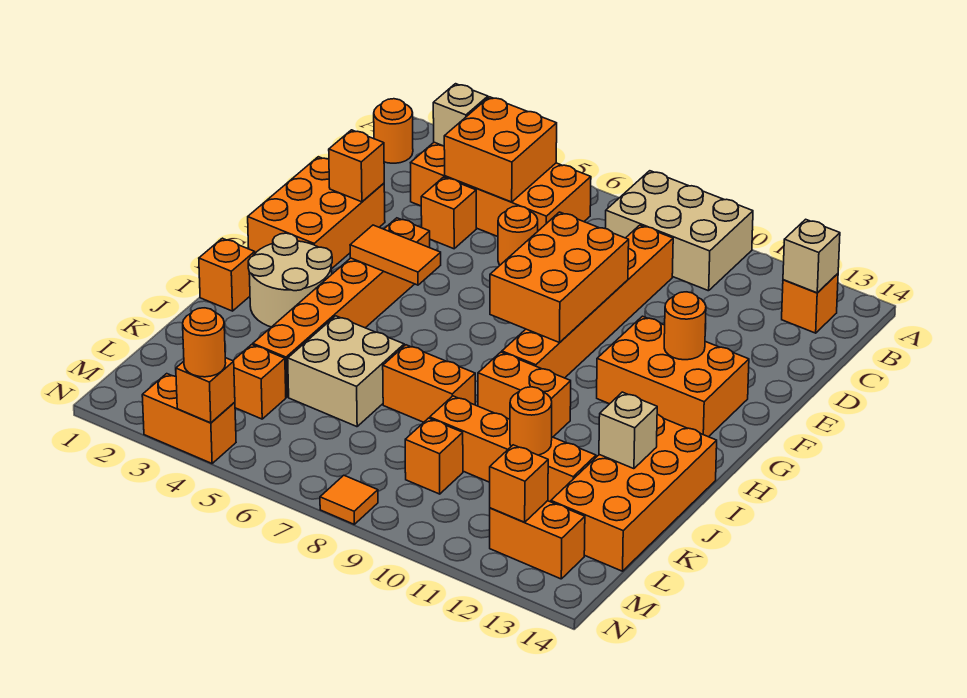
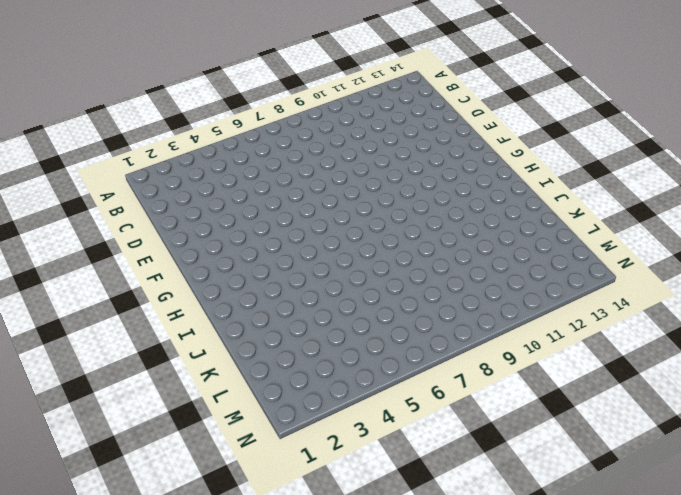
none -> tan brick A8:B10 level 1
none -> orange round brick B1 level 1
none -> orange brick B3:C6 level 1
none -> orange brick B13 level 1

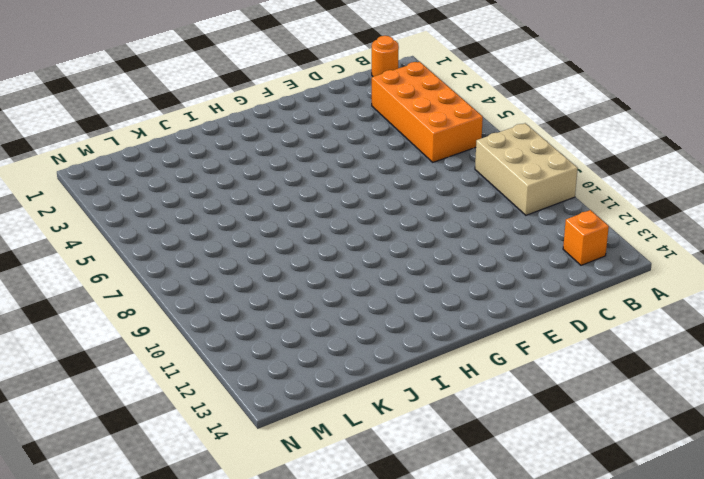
none -> orange brick C9:H9 level 1
none -> orange brick D4 level 1
none -> orange round brick D6 level 1
none -> orange brick E1:G2 level 1

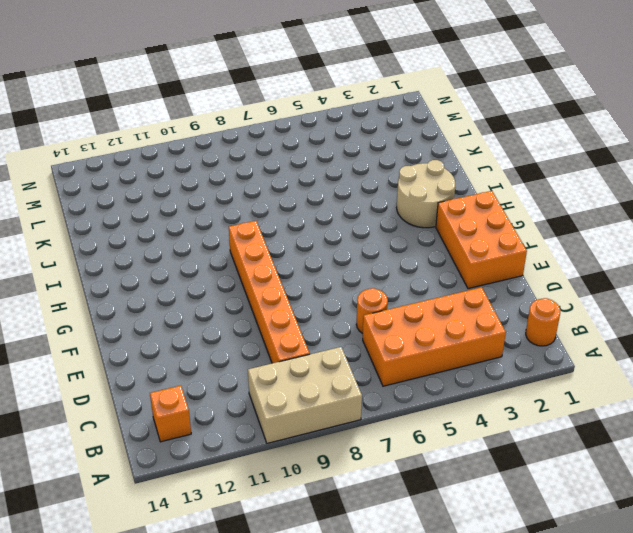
none -> orange brick D4 level 1
none -> orange brick F4:K4 level 1
none -> orange brick F11:G13 level 1
none -> orange brick I1 level 1

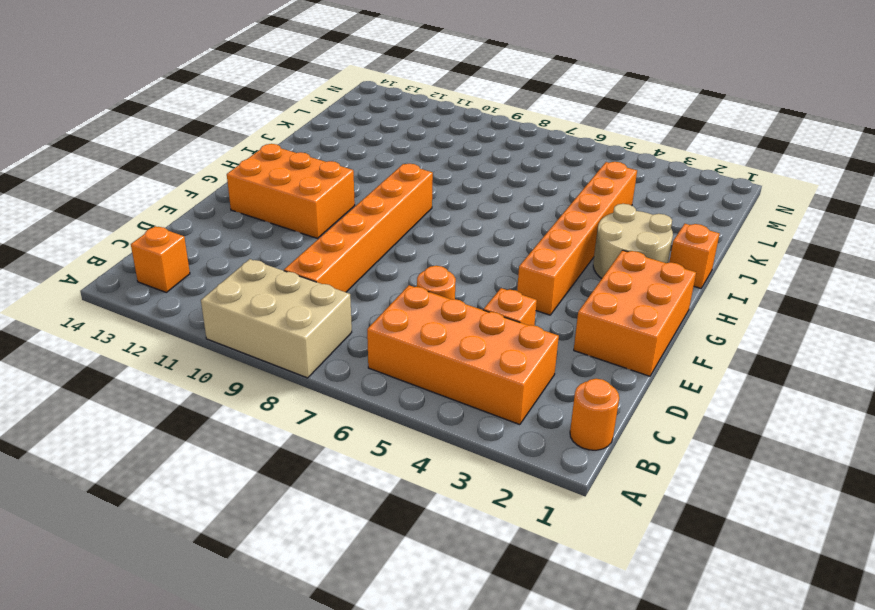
none -> orange brick I9:I10 level 1
none -> orange brick I13:L14 level 1
none -> tan brick J5:K6 level 1
none -> orange brick J7:J8 level 1

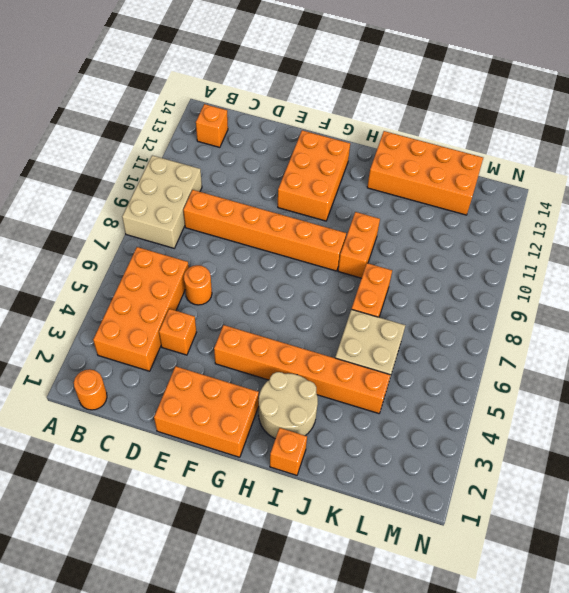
none -> orange brick K9:K12 level 1
none -> orange brick L4 level 1
none -> orange brick L9 level 1
none -> orange brick M12:M13 level 1

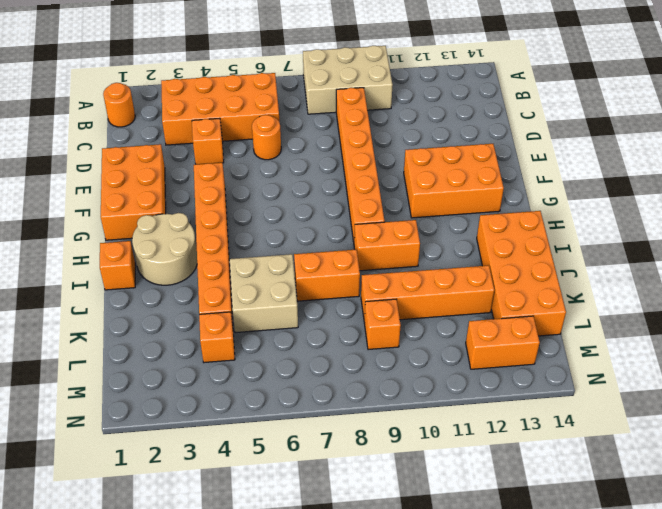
none -> orange brick B13 level 1
none -> orange brick N3:N4 level 1
none -> orange tile N8 level 1
none -> tan brick B3 level 2

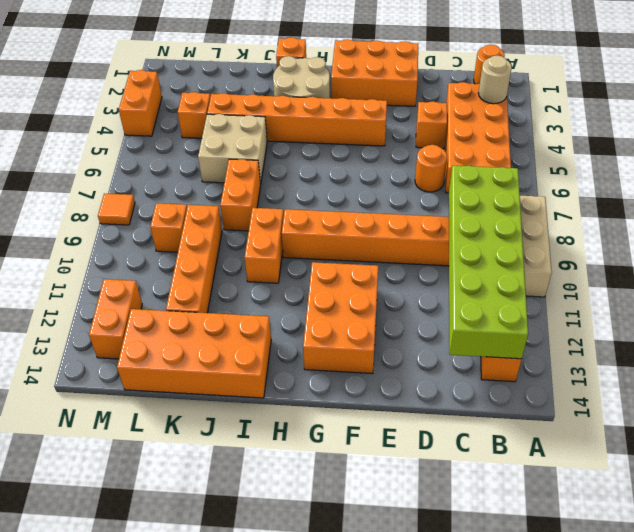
tan round brick B3 level 2 -> tan brick B3 level 2
lime brick B8:C13 level 2 -> tan brick B13 level 2
none -> orange brick B4:C5 level 2
none -> orange brick E2 level 2
none -> orange brick E8:G9 level 2
none -> orange round brick F12 level 2

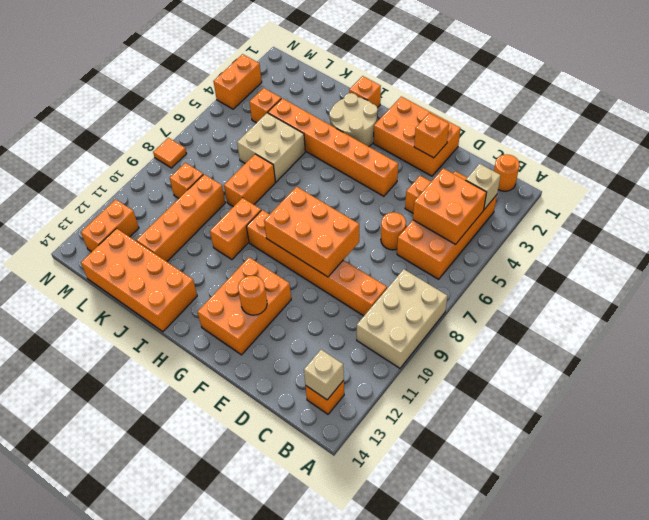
none -> orange tile G4:G5 level 2
none -> tan brick J13 level 2
none -> orange round brick K11 level 2
none -> orange brick M12 level 2

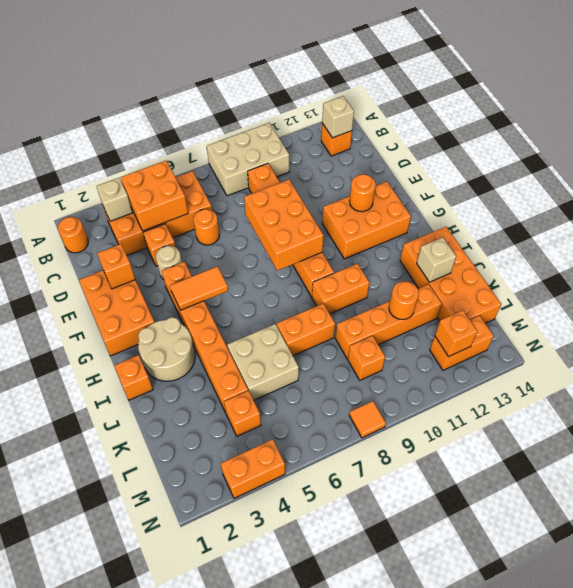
tan round brick E4 level 1 -> none
none -> orange brick N4 level 2
none -> orange round brick N4 level 3

